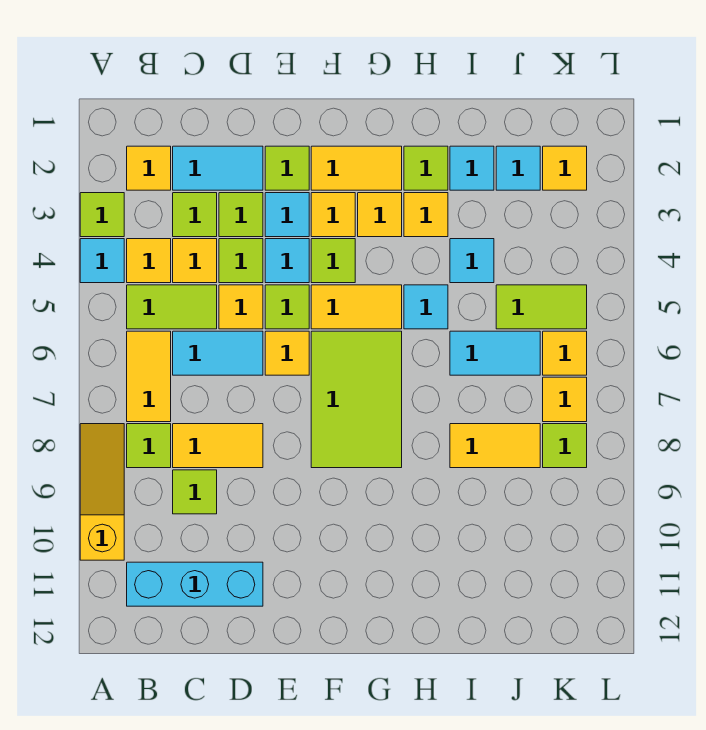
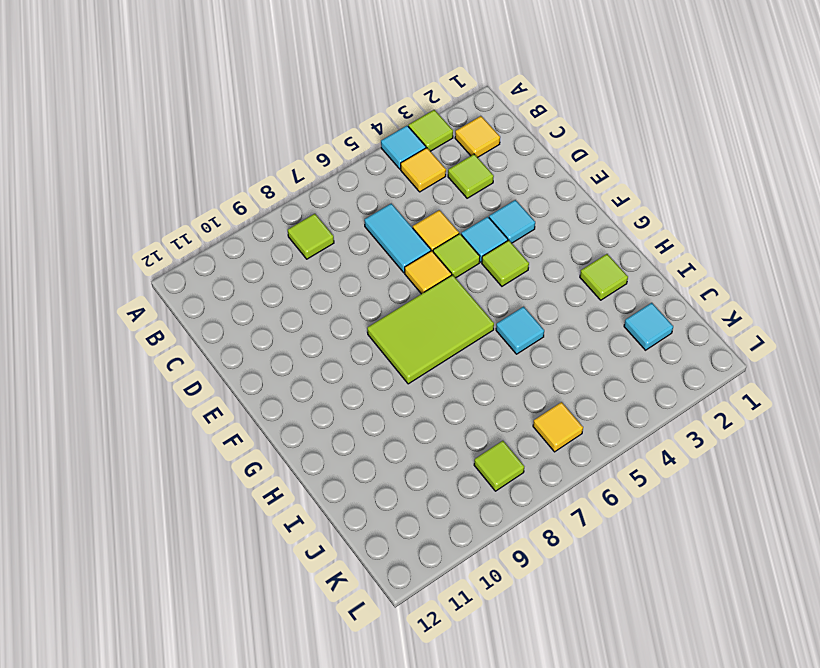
none -> yellow slope A8:A10 level 1 top 10
none -> lime tile B5:C5 level 1
none -> yellow tile B6:B7 level 1
none -> cyan brick B11:D11 level 1

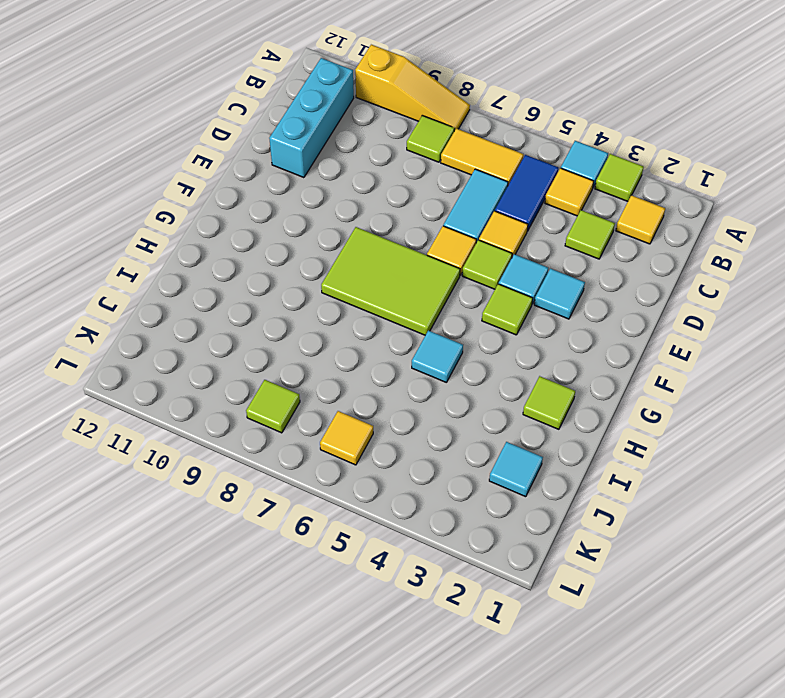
blue tile B5:C5 level 1 -> lime tile B5:C5 level 1
none -> cyan tile C2:D2 level 1
none -> yellow tile C4 level 1
none -> yellow tile C8:D8 level 1
none -> lime tile C9 level 1

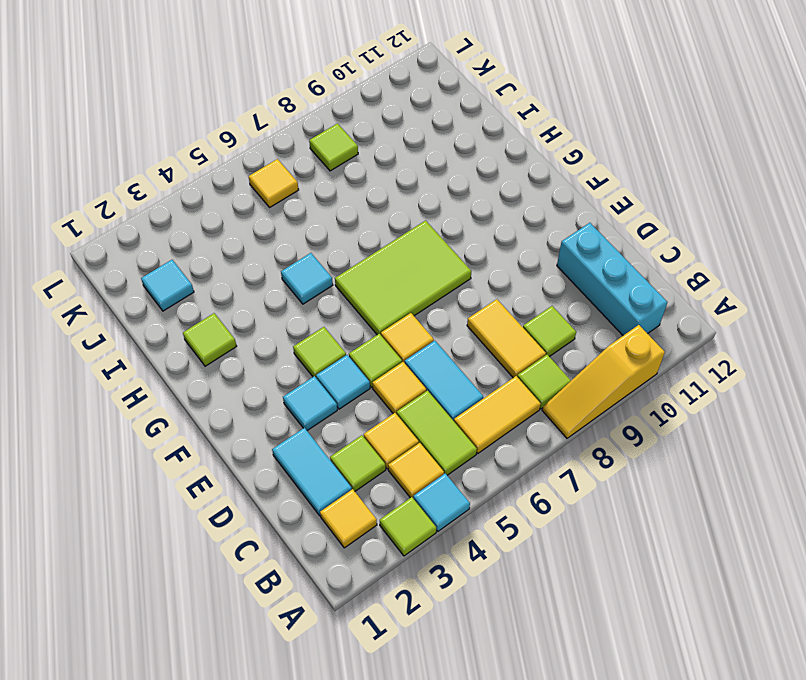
none -> lime tile D3 level 1
none -> lime tile D4 level 1
none -> lime tile E2 level 1
none -> yellow tile F2:G2 level 1

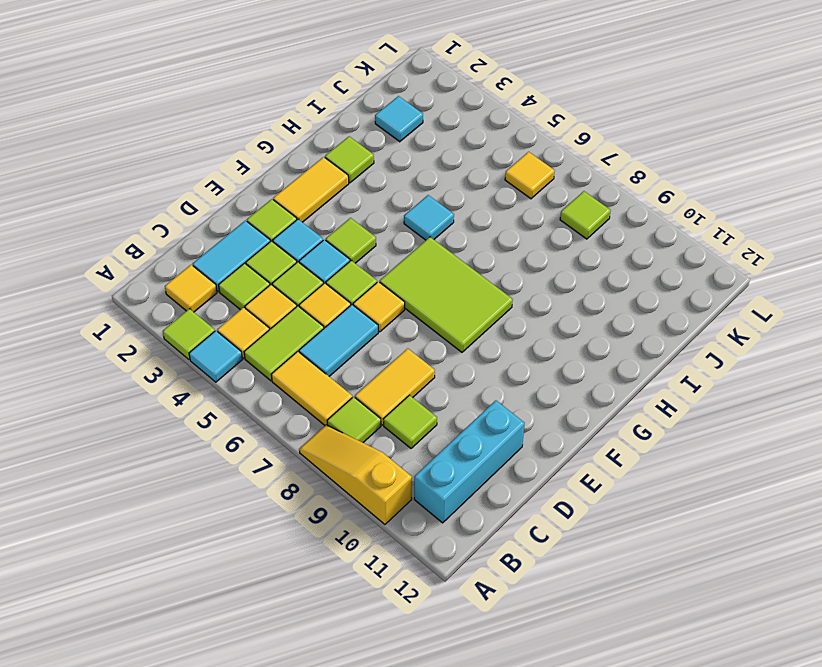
none -> yellow tile F3 level 1
none -> yellow tile F5:G5 level 1
none -> yellow tile G3 level 1
none -> yellow tile H3 level 1

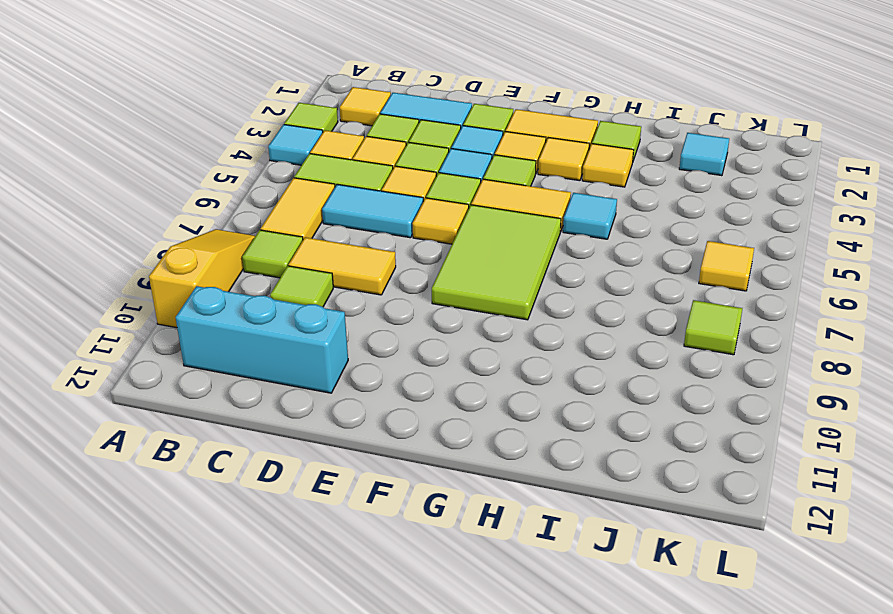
none -> cyan tile I2 level 1
none -> cyan tile I4 level 1
none -> cyan tile I6:J6 level 1
none -> yellow tile I8:J8 level 1

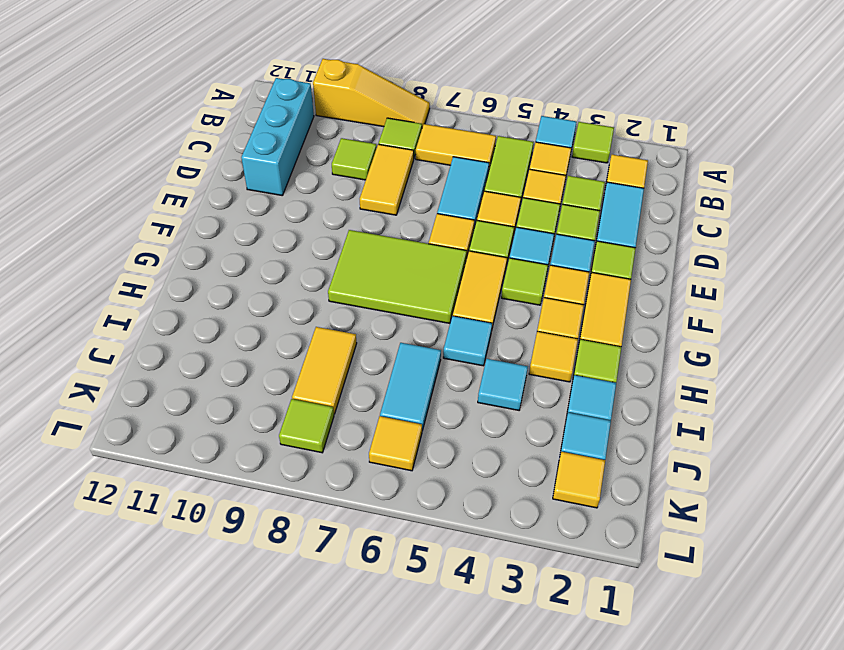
none -> lime tile J5:K5 level 1
none -> yellow tile K7 level 1

